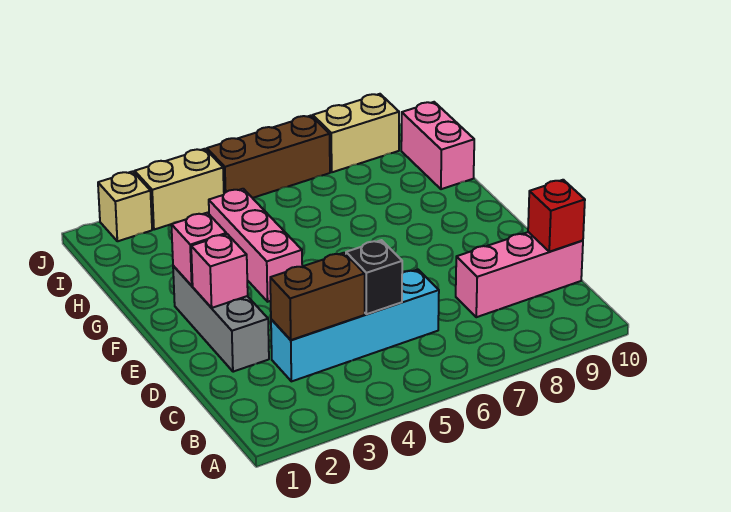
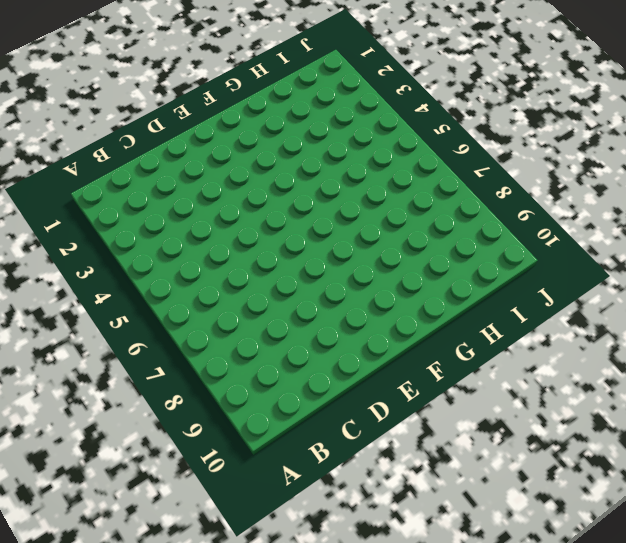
none -> cyan brick C3:C6 level 1
none -> pink brick C8:C10 level 1
none -> grey brick D2:F2 level 1

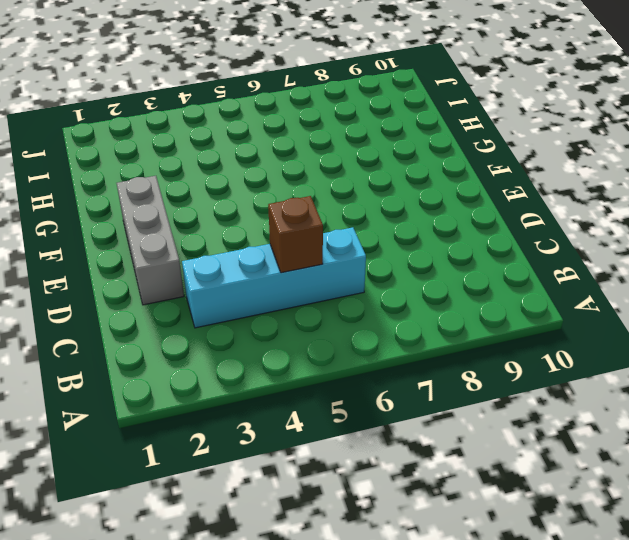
brown brick C5 level 2 -> black brick C5 level 2
none -> pink brick C8:C10 level 1
none -> pink brick F4:H4 level 1
none -> pink brick H10:I10 level 1

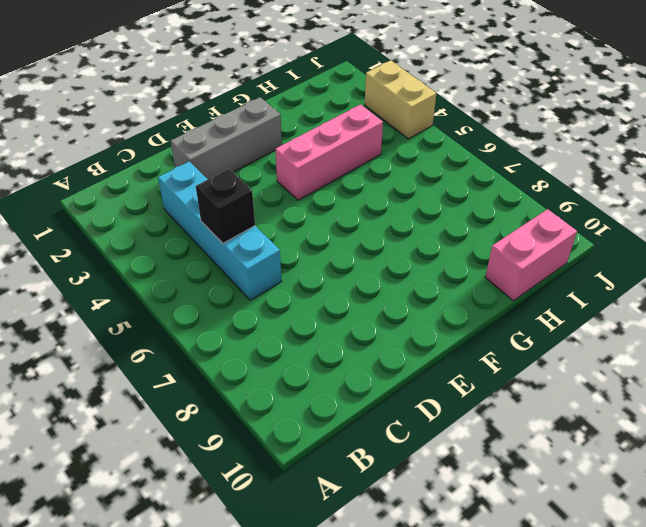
none -> pink brick C8:C10 level 1
none -> tan brick J2 level 1
none -> brown brick J5:J7 level 1

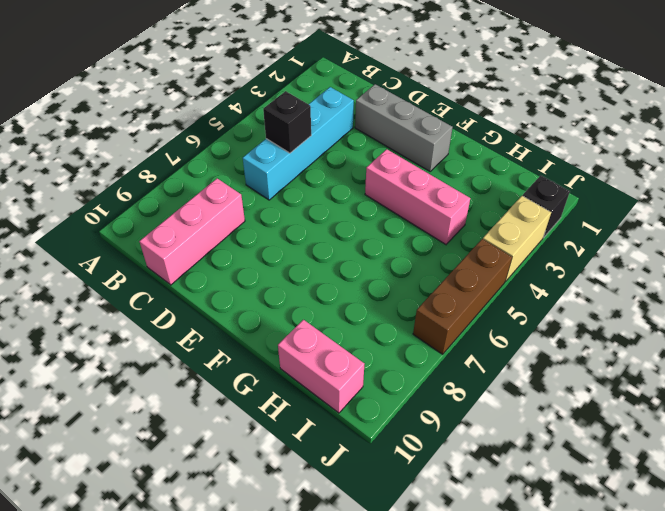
black brick J2 level 1 -> tan brick J2 level 1
none -> tan brick J8:J9 level 1
none -> brown brick C3:C4 level 2
none -> red brick C10 level 2

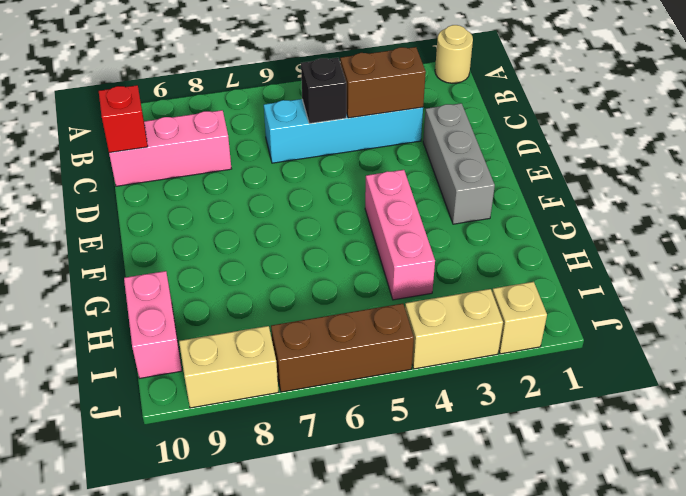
tan round brick A1 level 1 -> none
none -> pink brick E2 level 2
none -> pink brick F2 level 2

